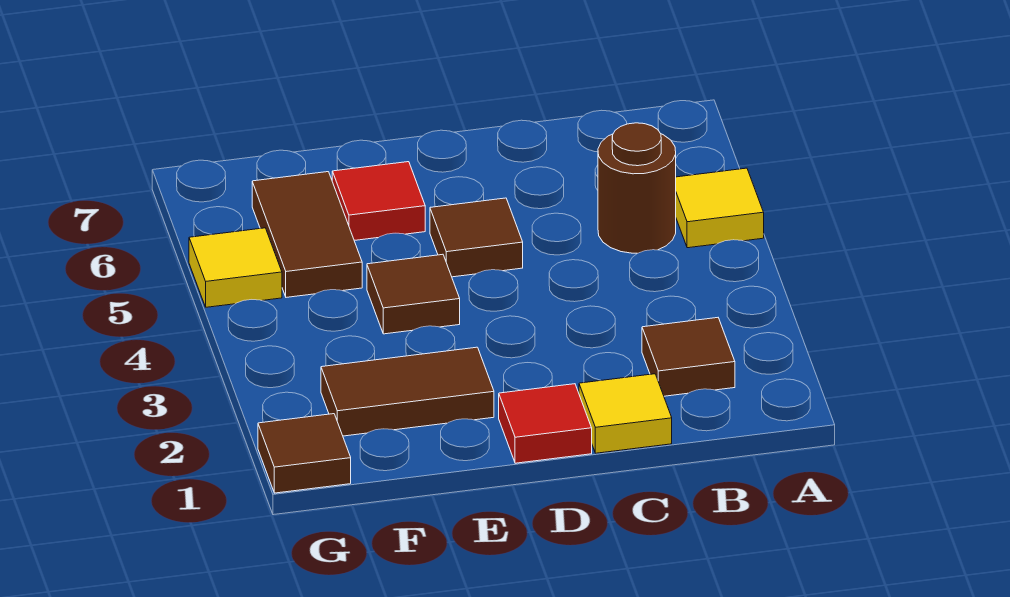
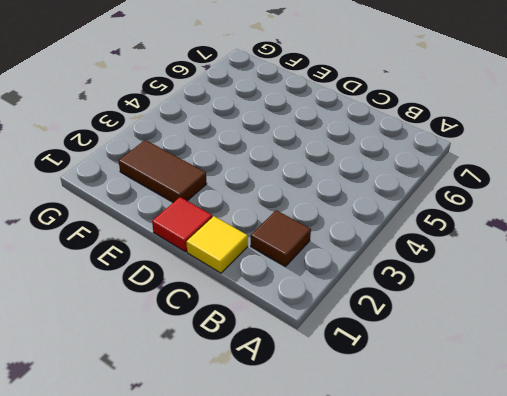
none -> yellow tile A5 level 1
none -> brown round brick B5 level 1
none -> brown tile D5 level 1

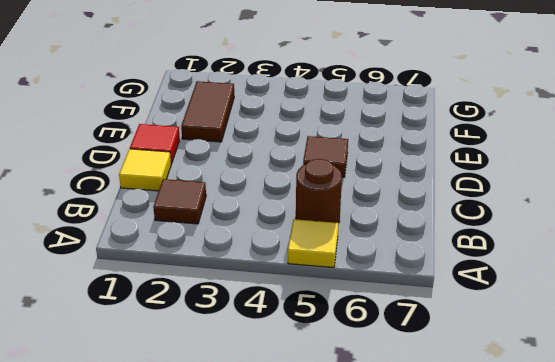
none -> brown tile E4 level 1
none -> red tile E6 level 1
none -> brown tile F5:F6 level 1

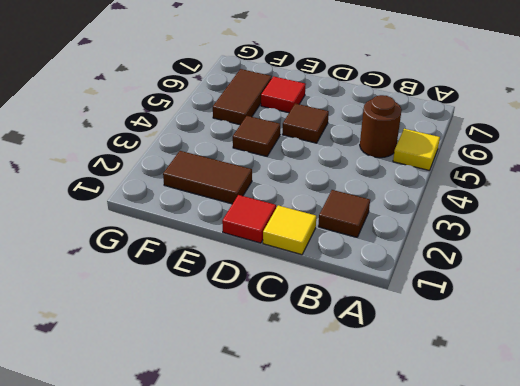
none -> brown tile G1 level 1
none -> yellow tile G5 level 1

